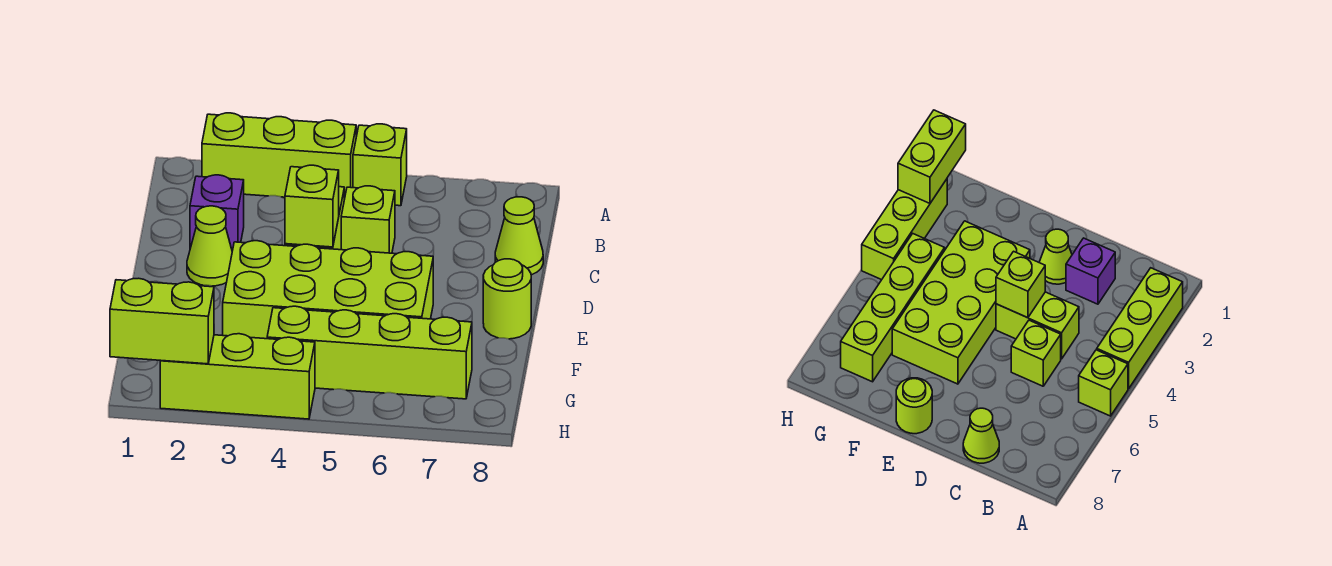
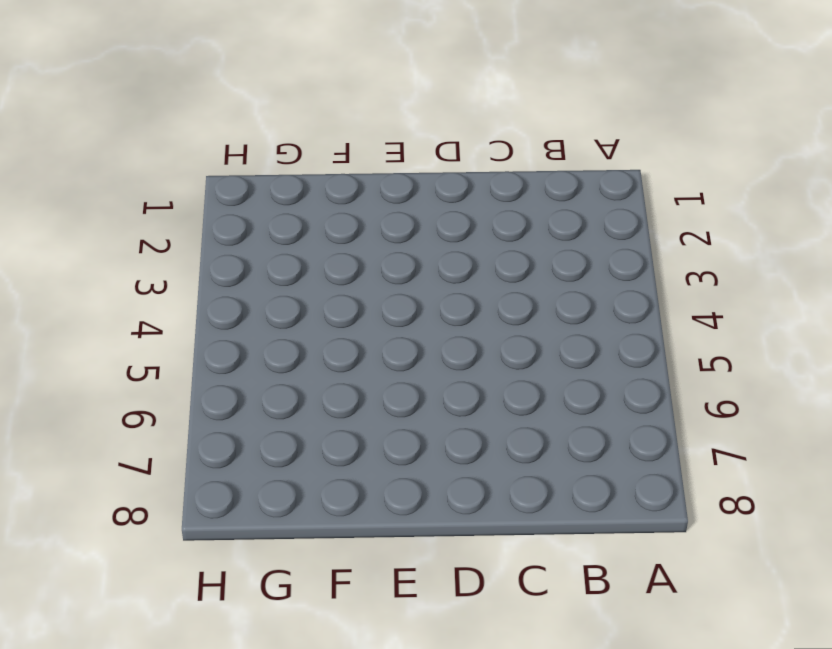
none -> lime brick A2:A4 level 1
none -> lime brick A5 level 1
none -> purple brick C2 level 1

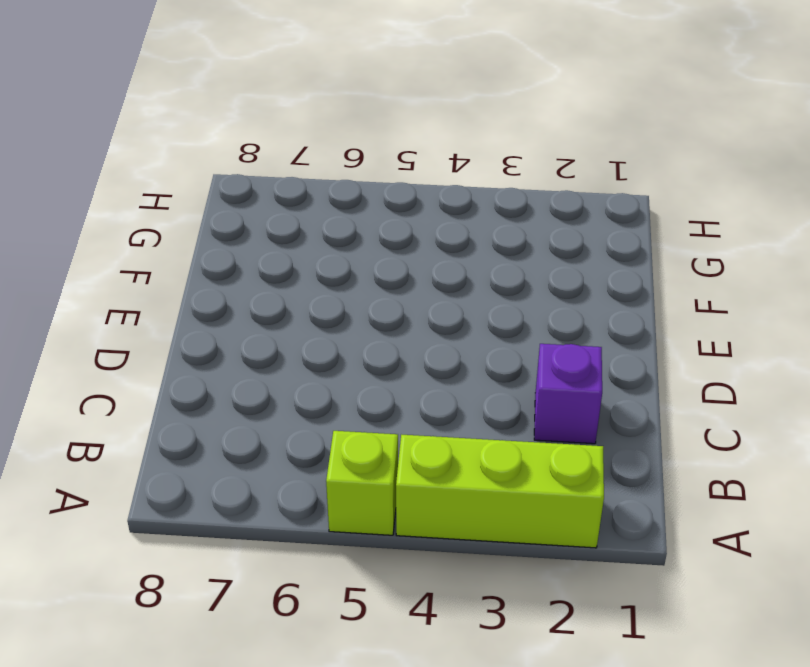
none -> lime brick C4:D4 level 1
none -> lime brick C5 level 1
none -> lime cone C8 level 1

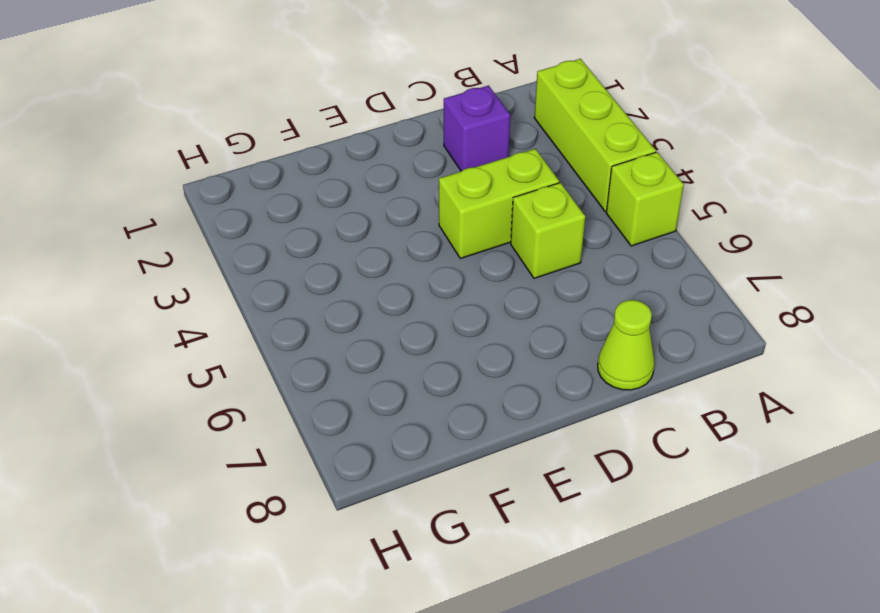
none -> lime cone D2 level 1
none -> lime brick E3:F6 level 1
none -> lime round brick E8 level 1

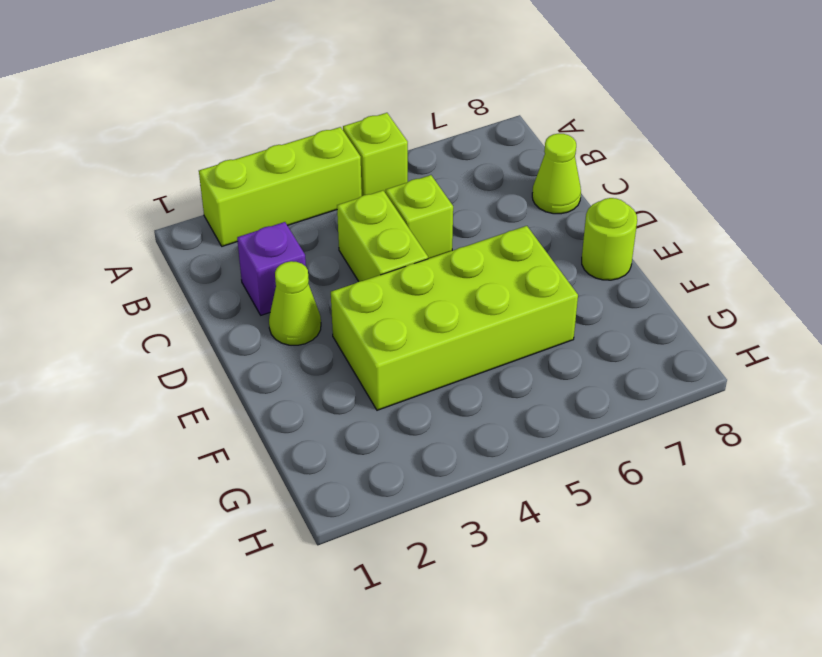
none -> lime brick G4:G7 level 1
none -> lime brick H2:H4 level 1
none -> lime brick D4 level 2

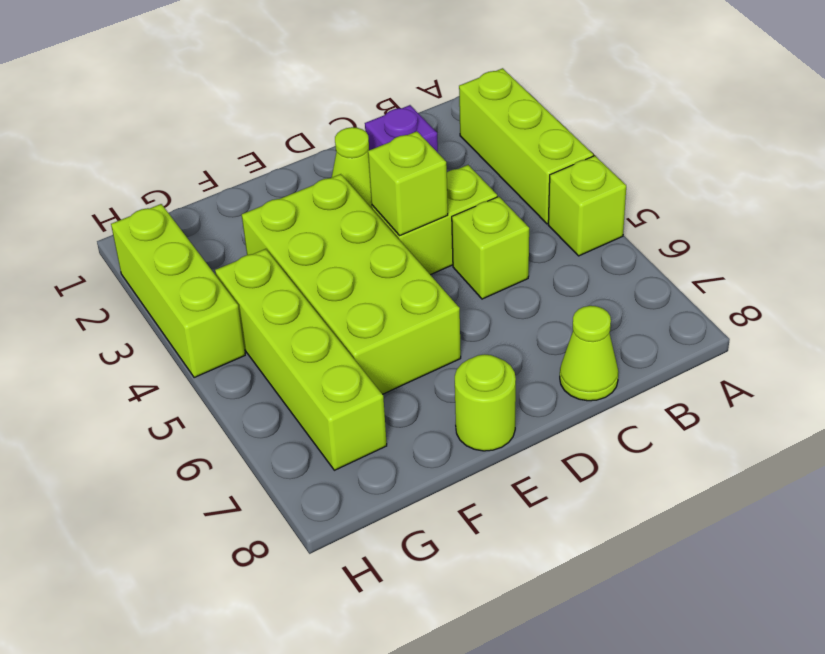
none -> lime brick H1:H2 level 2

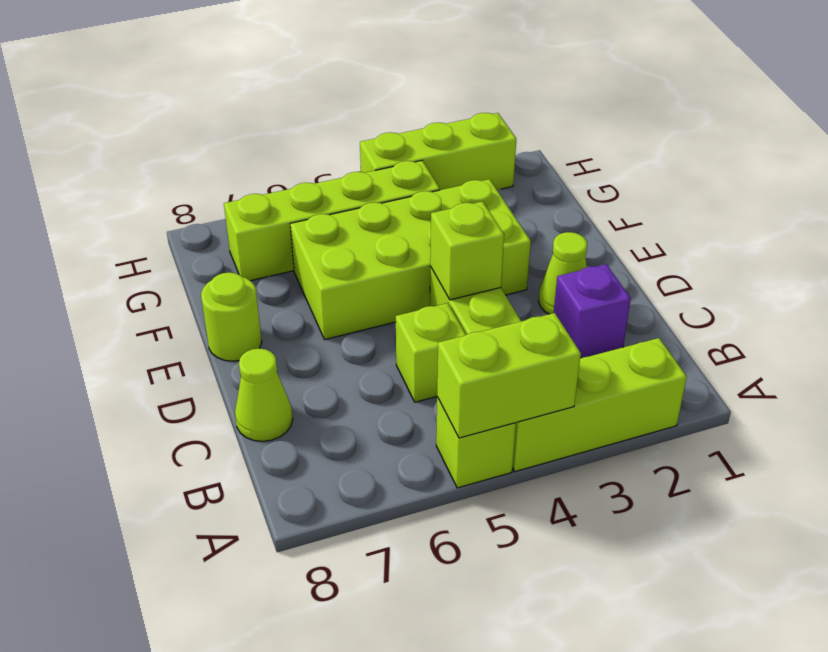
lime brick A4:A5 level 2 -> lime brick H1:H2 level 2

